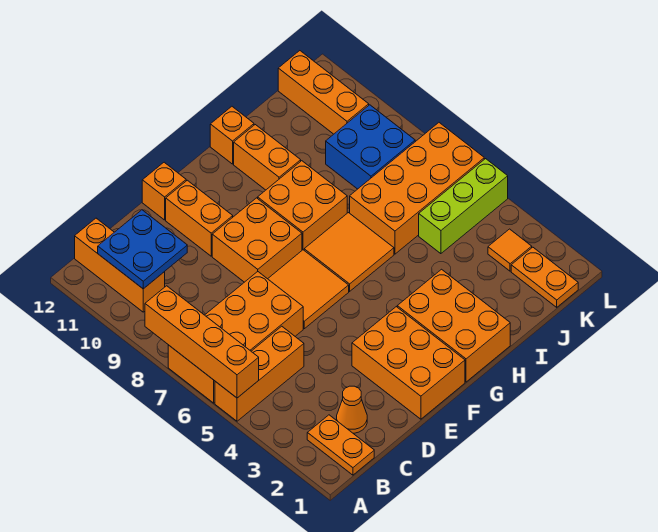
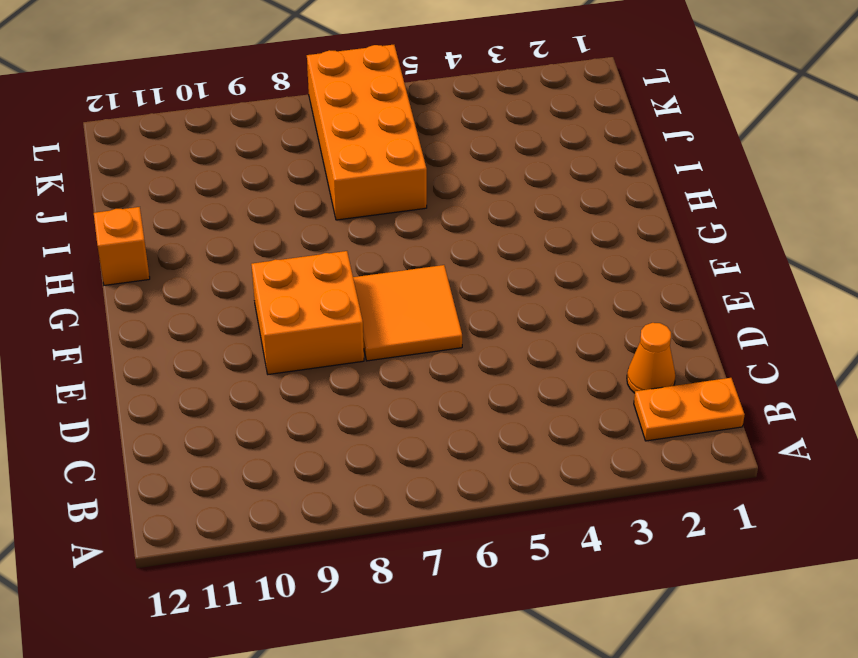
none -> orange brick A5:C5 level 1
none -> orange brick A6:D7 level 1
none -> orange brick B10:B12 level 1

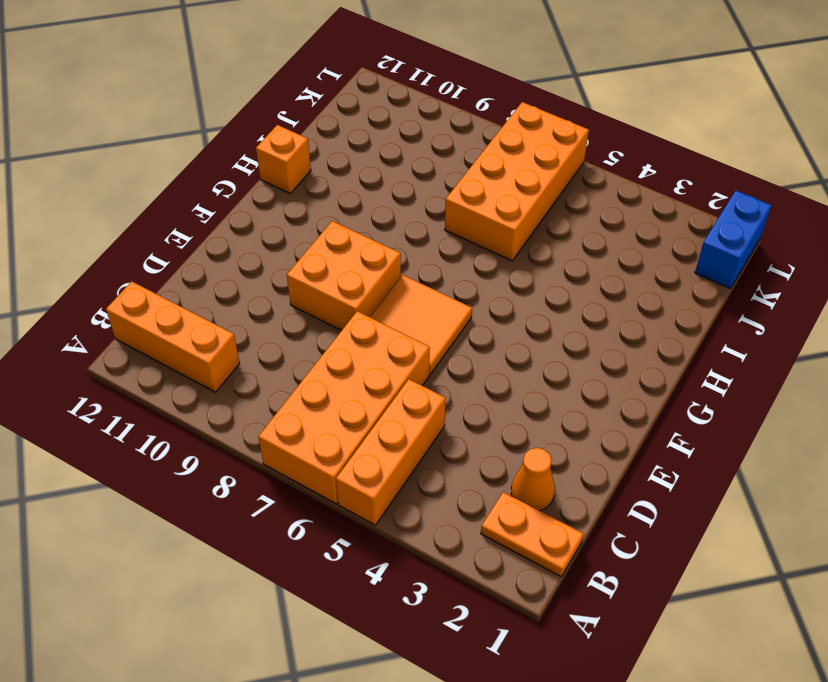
blue brick K1:L1 level 1 -> orange plate K1:K2 level 1
none -> orange brick E1:F3 level 1
none -> orange brick E10:E11 level 1
none -> orange brick E12 level 1

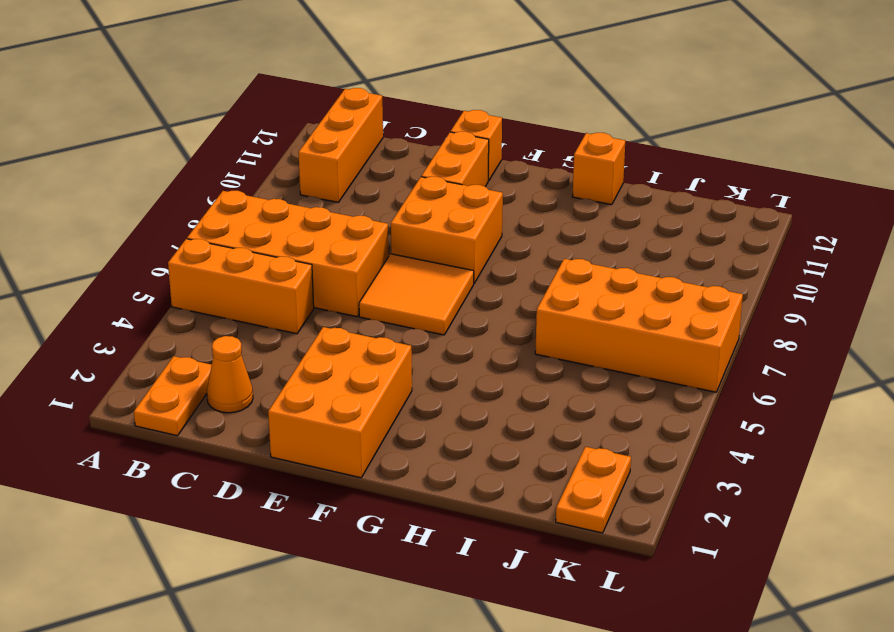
none -> orange brick G1:H3 level 1
none -> orange tile G6:H7 level 1
none -> orange brick G8:H9 level 1

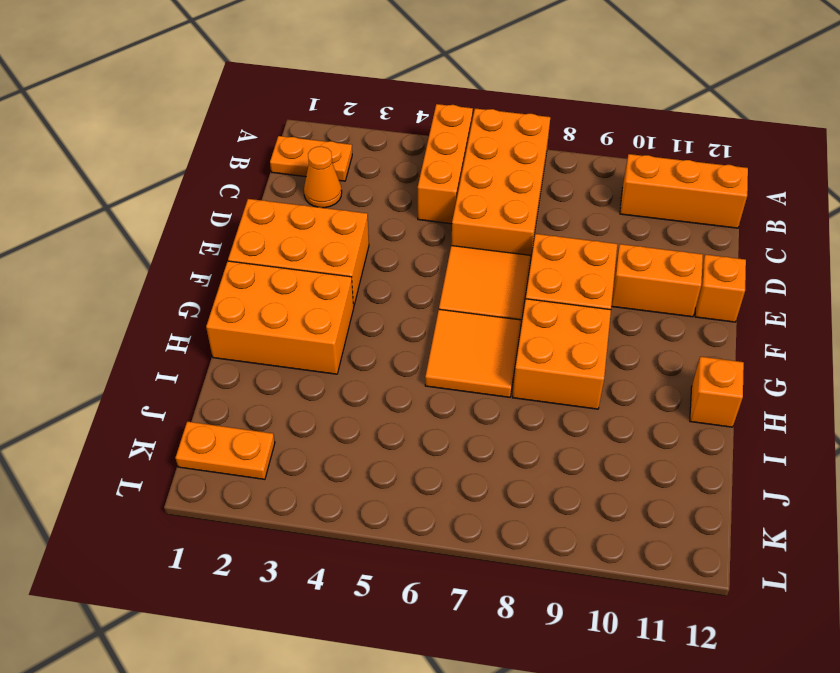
none -> orange brick H10:H11 level 1
none -> orange brick I6:L7 level 1
none -> lime brick J5:L5 level 1

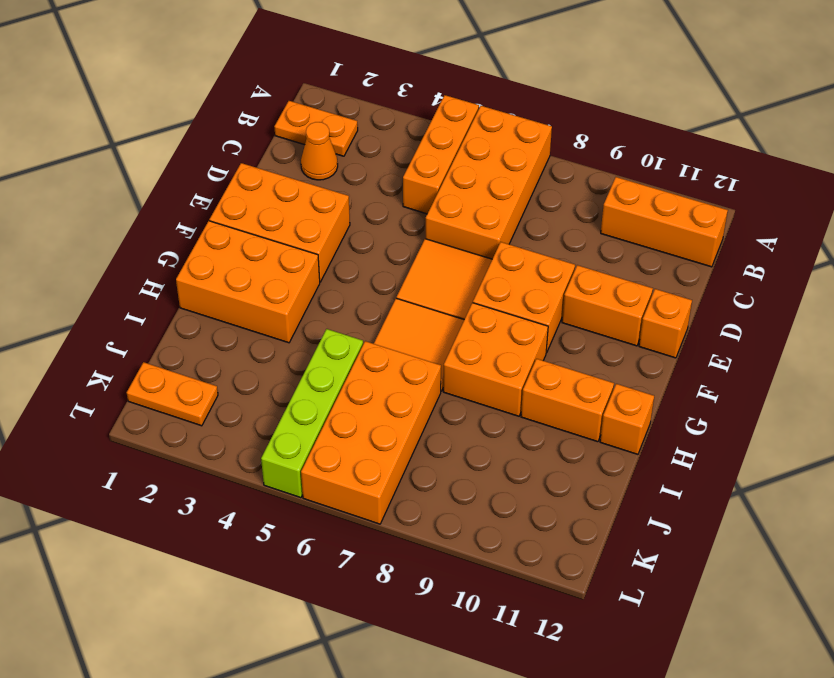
lime brick I5:L5 level 1 -> lime brick J5:L5 level 1
none -> blue brick J8:K9 level 1
none -> orange tile K3 level 1
none -> orange brick K10:K12 level 1

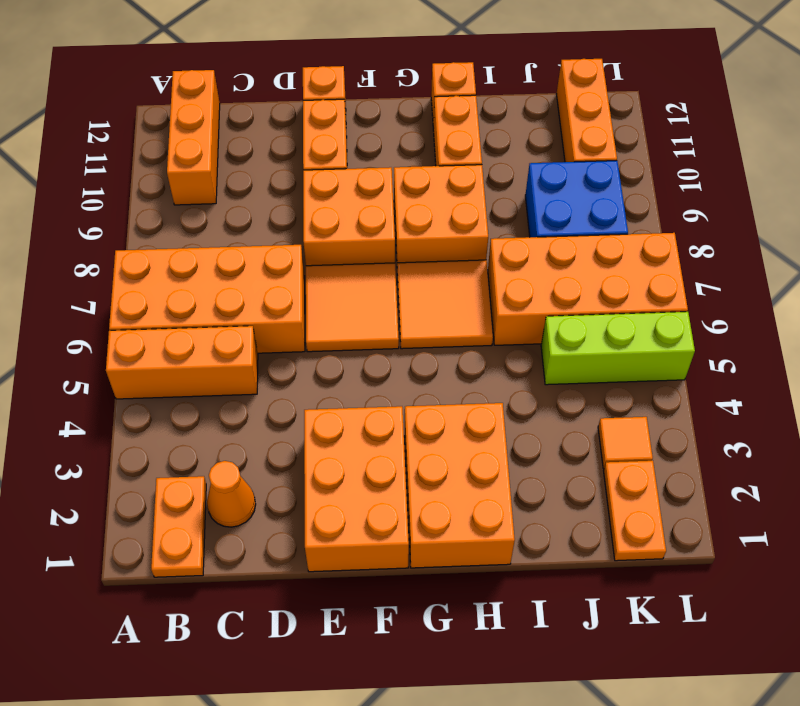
none -> orange brick A5:A8 level 2
none -> blue plate B10:C11 level 2

